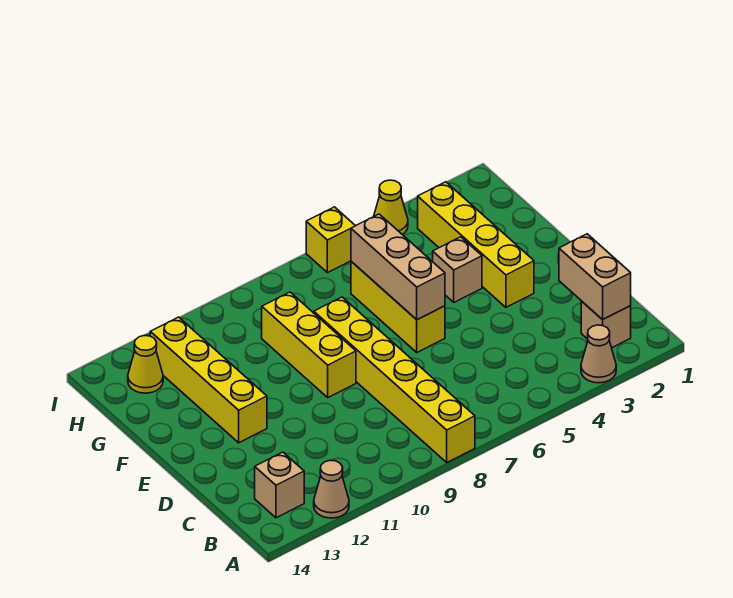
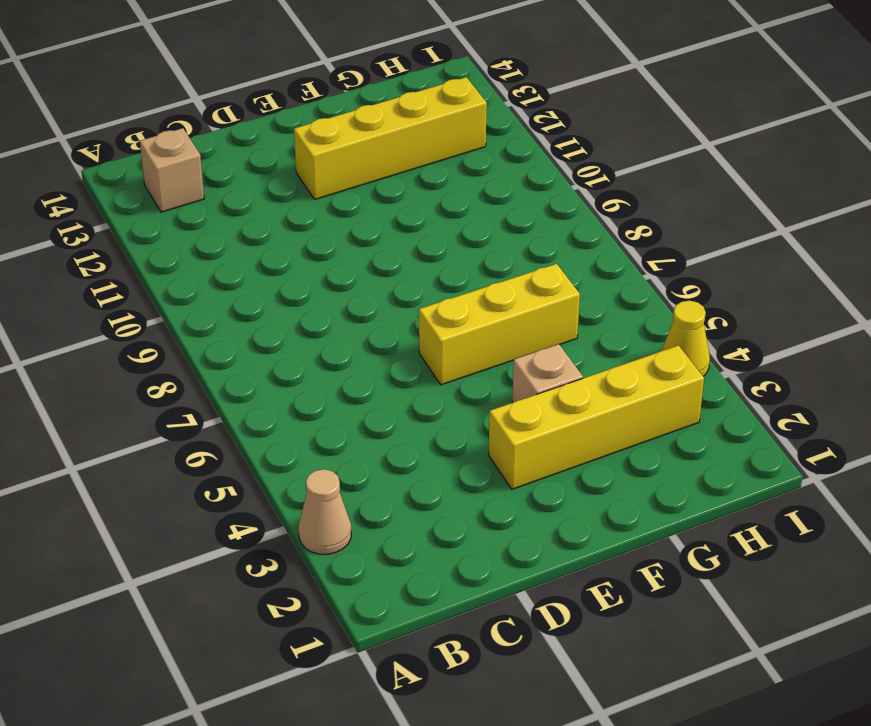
none -> yellow brick A8:F8 level 1
none -> tan cone A12 level 1
none -> tan brick B2 level 1

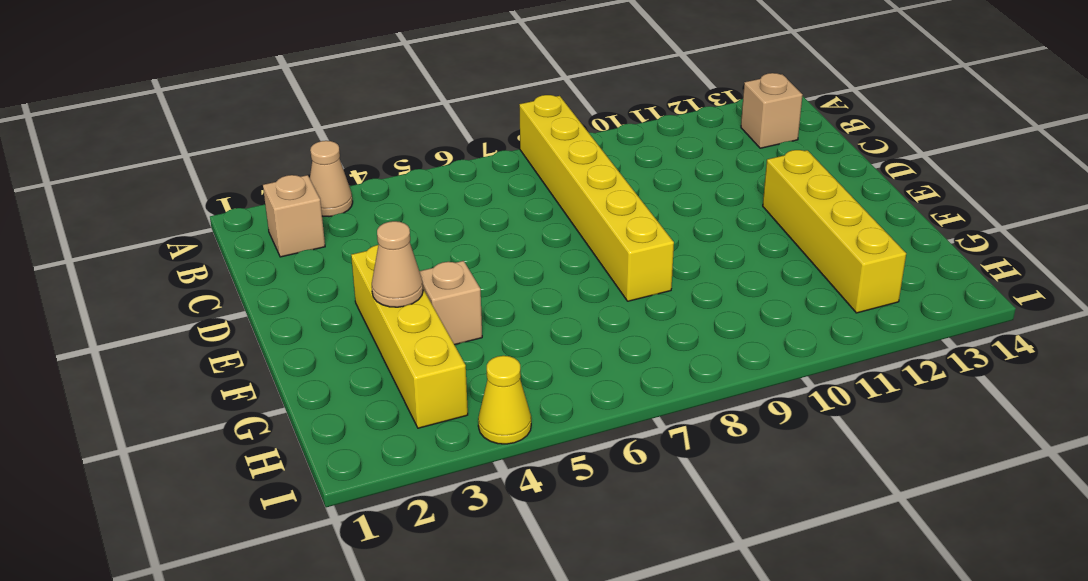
tan cone F3 level 2 -> tan cone A12 level 1
none -> yellow brick E6:G6 level 1
none -> yellow brick E9:G9 level 1
none -> yellow cone H13 level 1

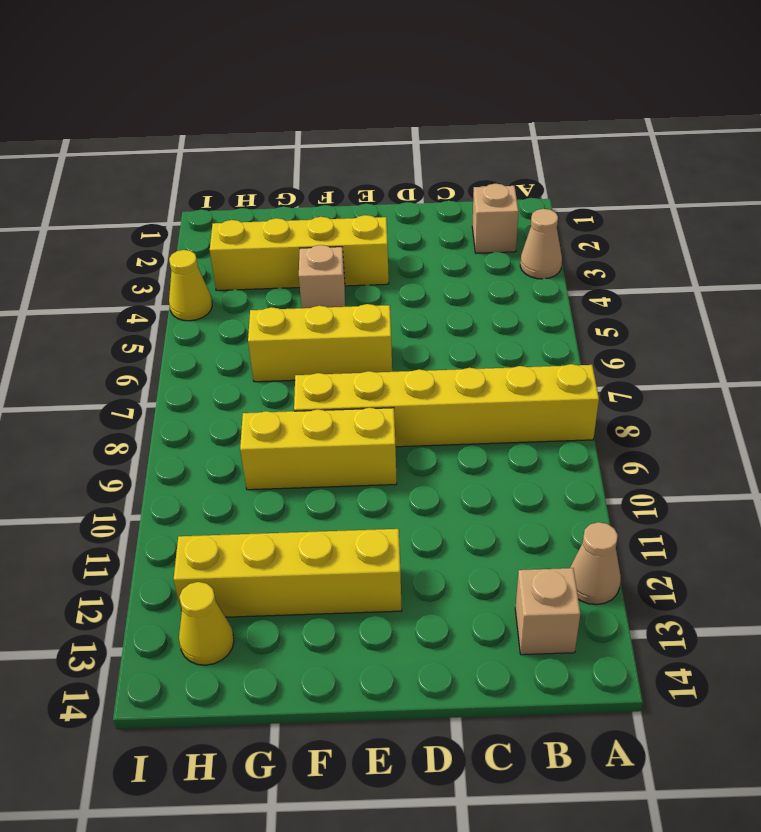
none -> yellow brick I6 level 1
none -> tan brick B2:C2 level 2
none -> tan brick E6:G6 level 2

